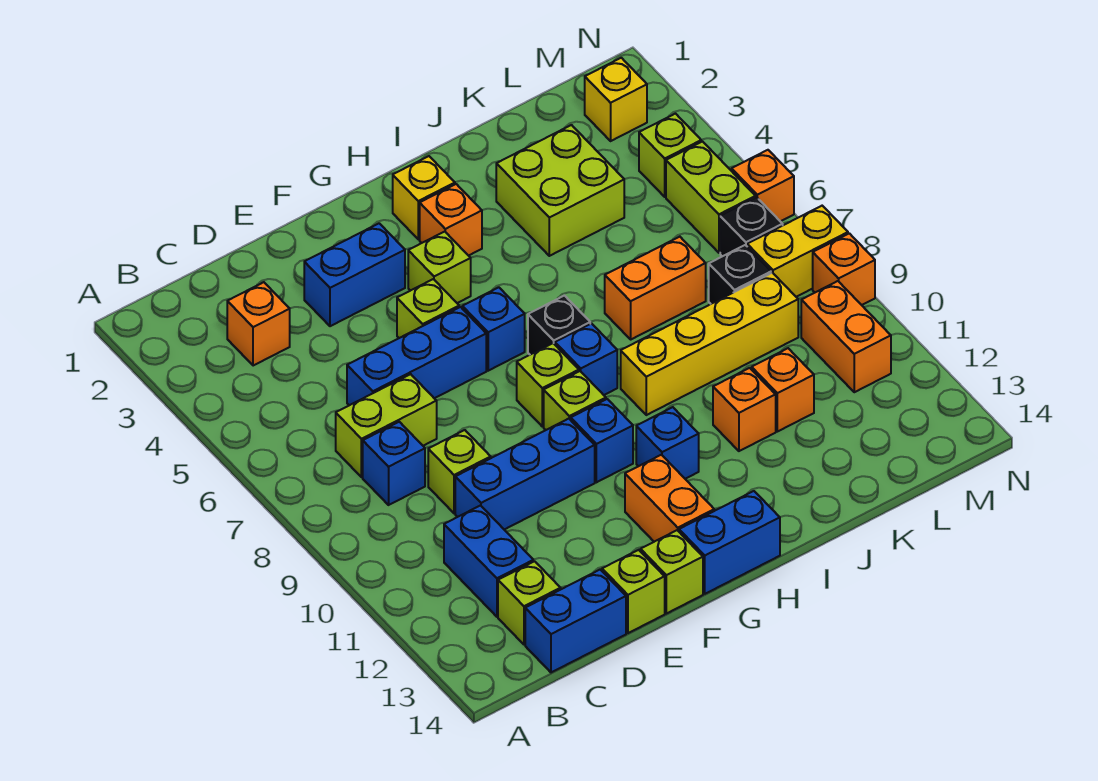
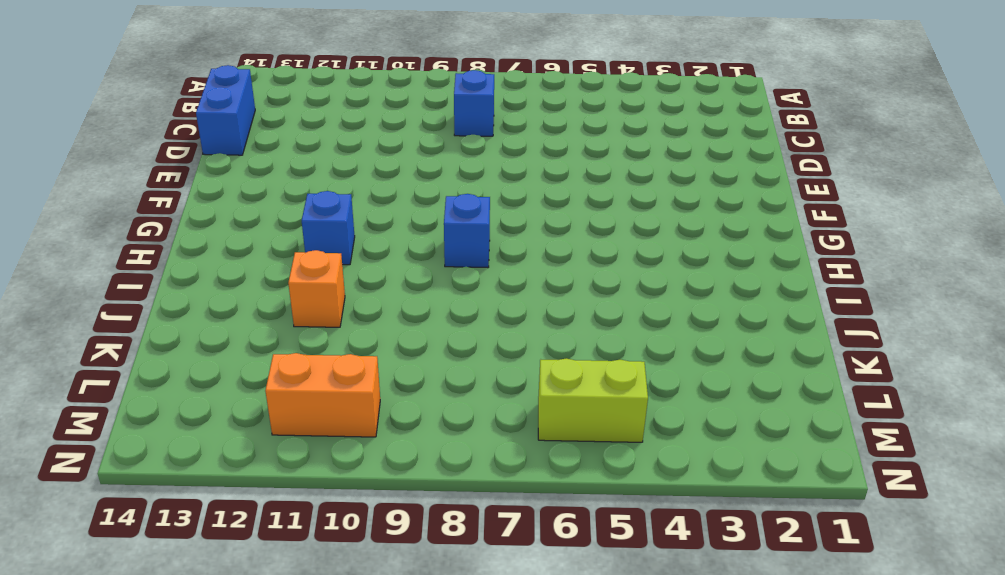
none -> orange brick C3 level 1
none -> lime brick C7:D7 level 1
none -> blue brick C11:C12 level 1
none -> lime brick C13 level 1

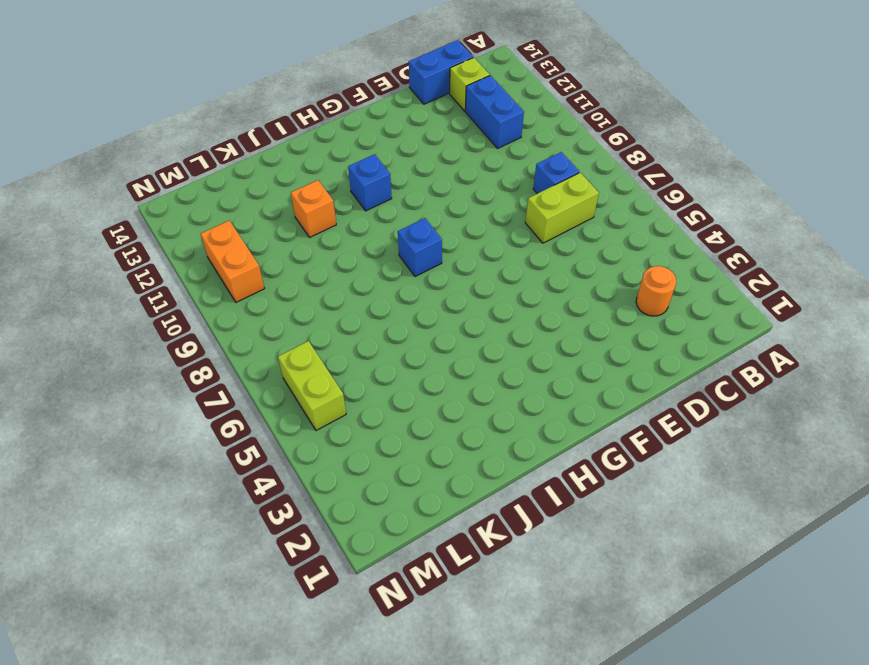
orange round brick C3 level 1 -> orange brick C3 level 1
none -> blue brick D6:F6 level 1
none -> lime brick D9 level 1
none -> blue brick D10:F10 level 1
none -> blue brick E3:F3 level 1

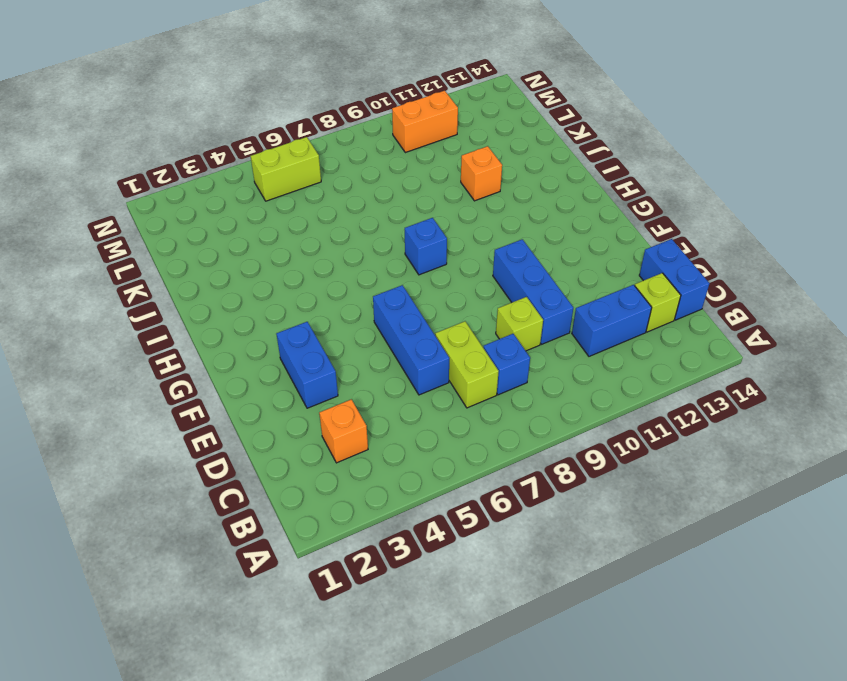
none -> lime brick E14 level 1
none -> lime brick F5 level 1
none -> lime brick F14 level 1
none -> lime brick G4 level 1

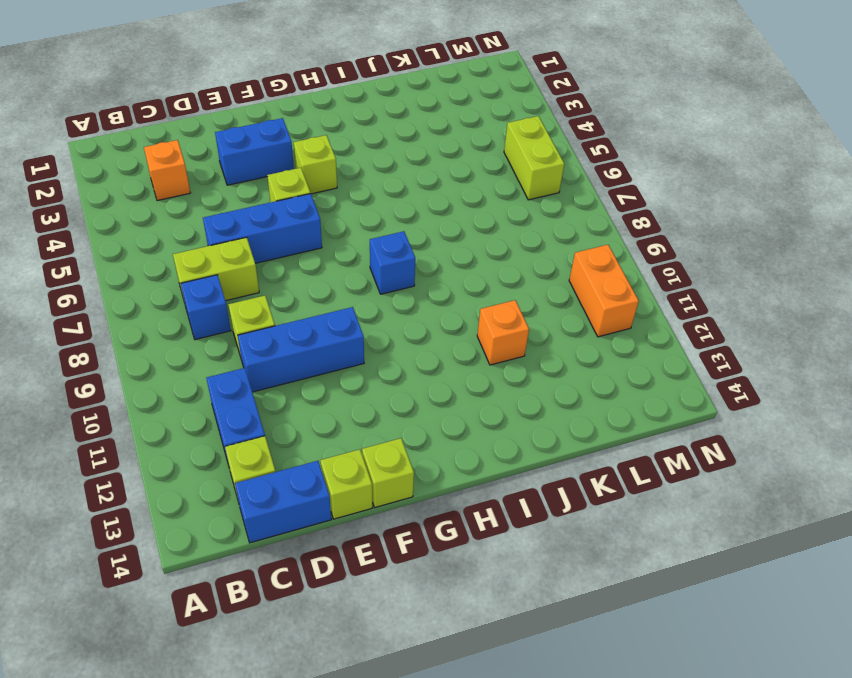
none -> blue brick G6 level 1
none -> lime brick G8 level 1
none -> lime brick G9 level 1
none -> blue brick G10 level 1

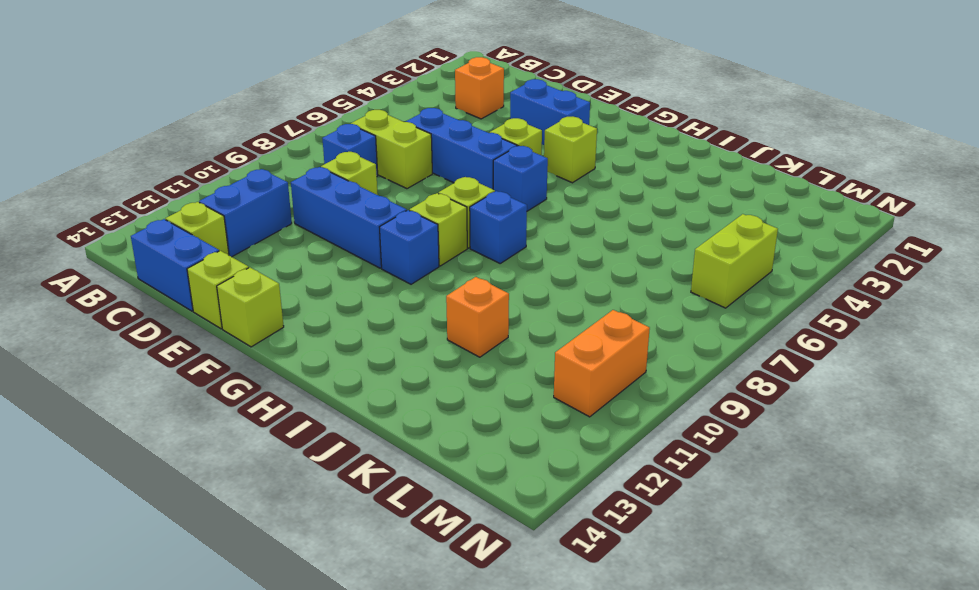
none -> orange brick G12:G13 level 1
none -> blue brick G14:H14 level 1
none -> yellow brick H2 level 1
none -> orange brick H3 level 1

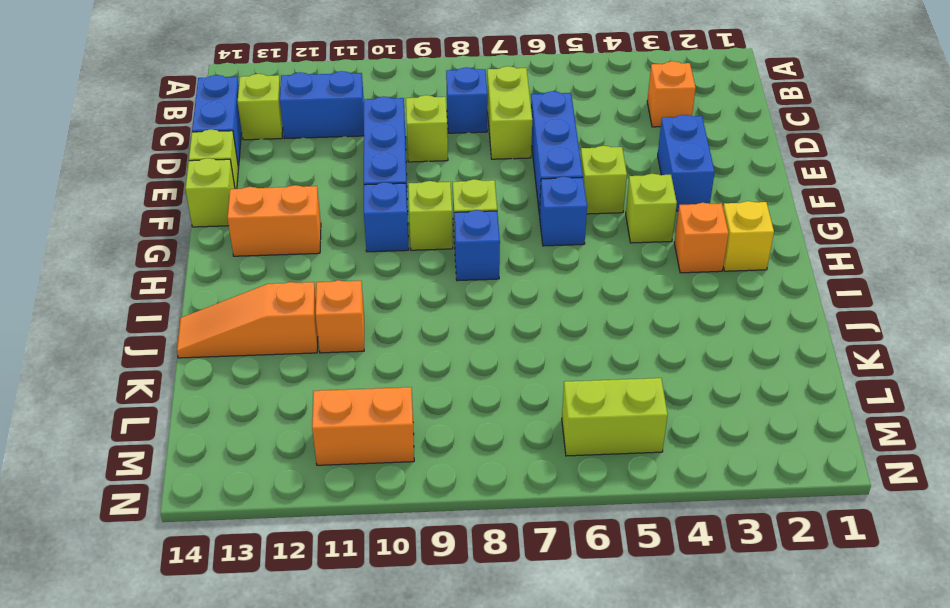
orange slope J12:J14 level 1 top 12 -> none
none -> blue brick G14:H14 level 1
none -> black brick H7 level 1
none -> blue brick H11 level 1
none -> yellow brick I9:L9 level 1

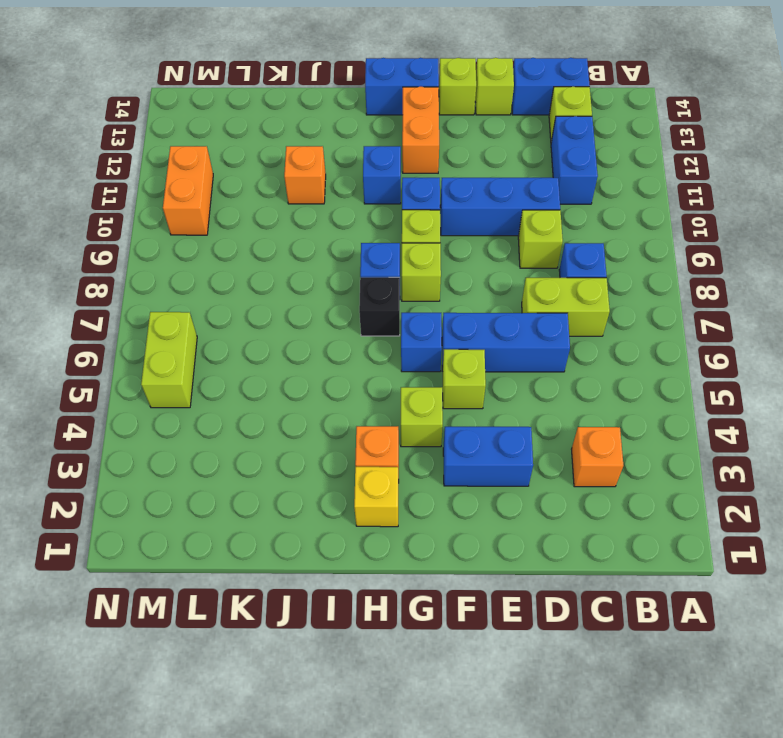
none -> yellow brick I9:L9 level 1
none -> lime brick J3:K4 level 1
none -> orange brick J7:K7 level 1
none -> orange brick K11 level 1

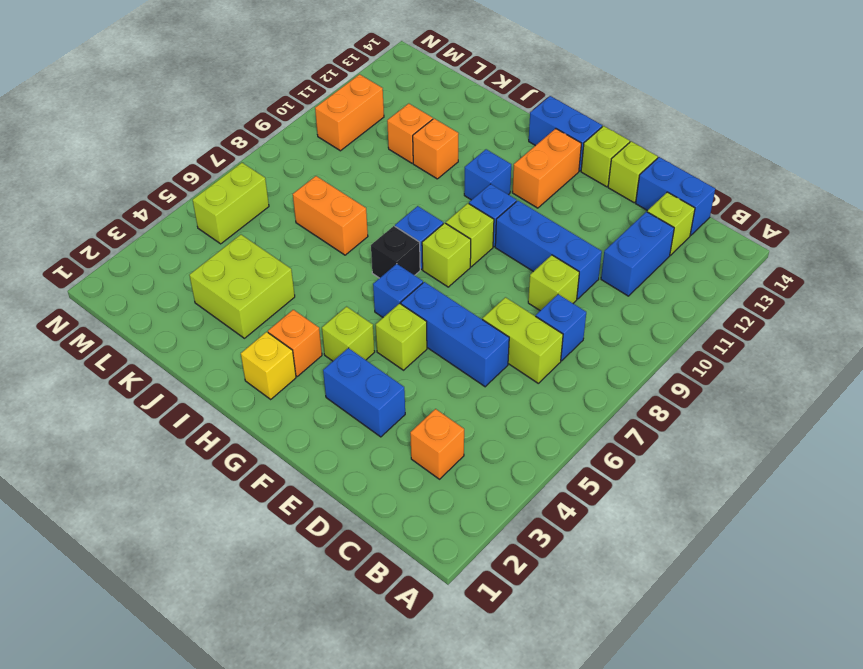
none -> yellow brick I9:L9 level 1
none -> black brick L8 level 1
none -> yellow brick M2 level 1
none -> lime brick M4 level 1

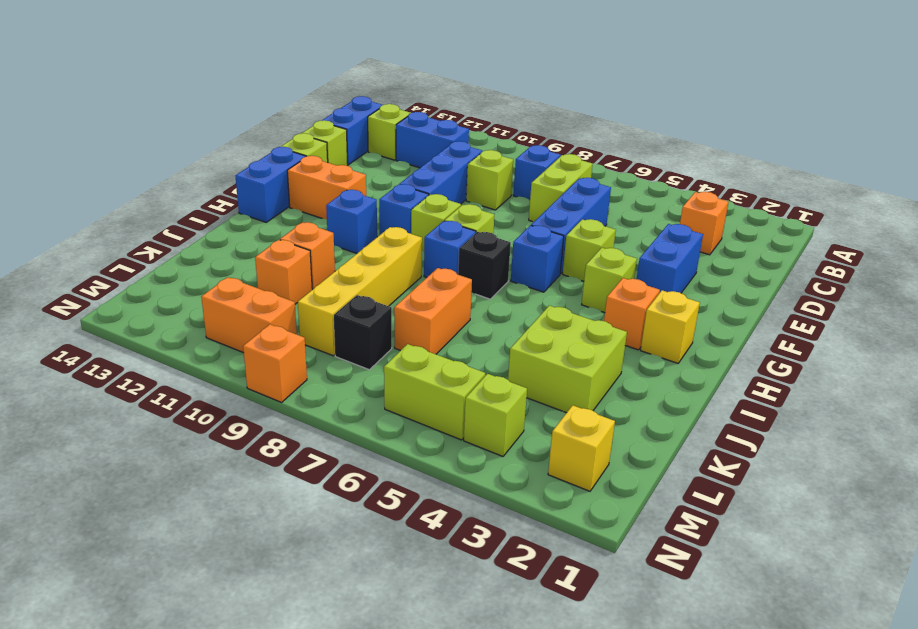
none -> black brick M7 level 1
none -> yellow brick M8:N8 level 1
none -> orange brick N6 level 1

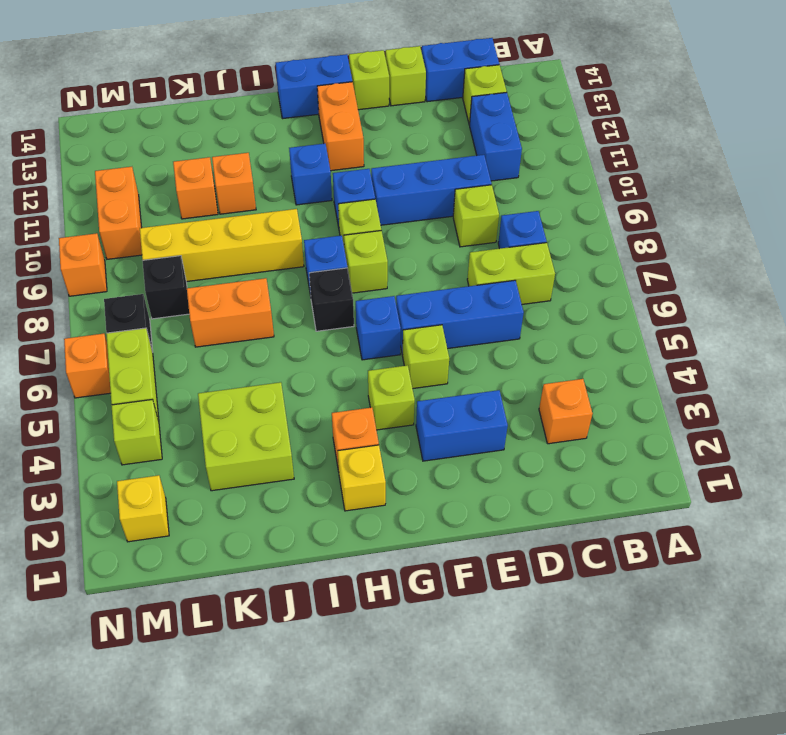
none -> yellow brick M8:N8 level 1

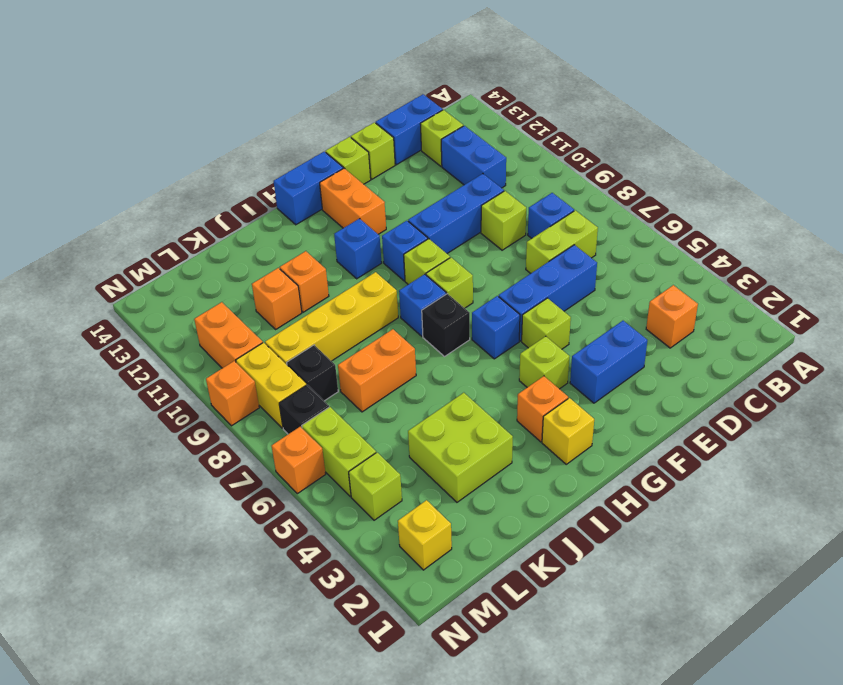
yellow brick M8:M9 level 1 -> yellow brick M8:N8 level 1

